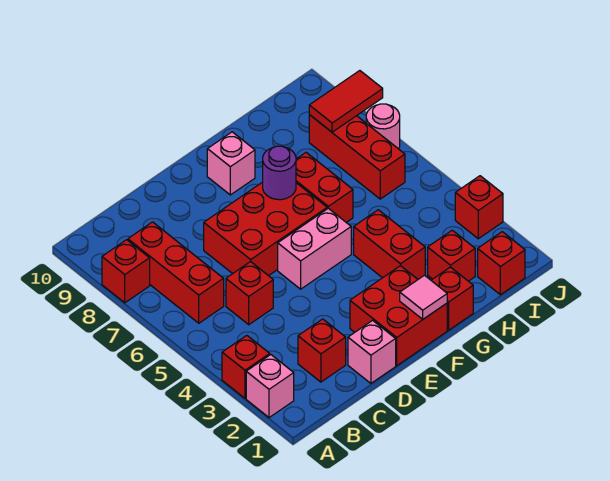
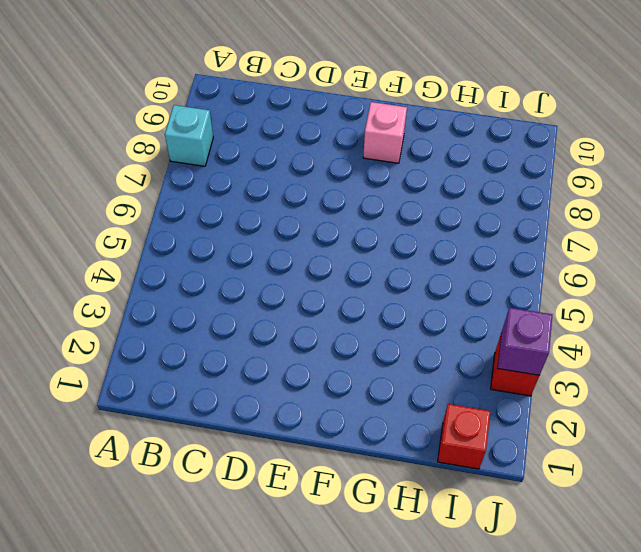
cyan brick A8 level 1 -> red brick A8 level 1
purple brick J3 level 2 -> none
none -> pink brick A2 level 1
none -> red brick A3 level 1
none -> red brick B6:B8 level 1

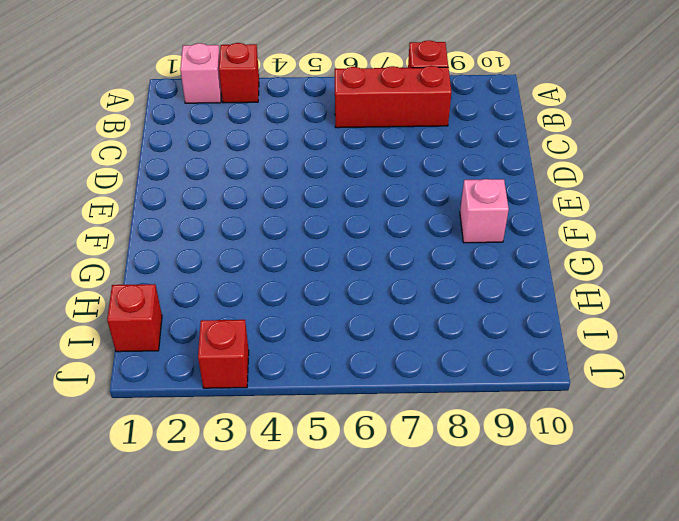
none -> red brick C2 level 1
none -> red brick C5 level 1
none -> pink brick D1 level 1

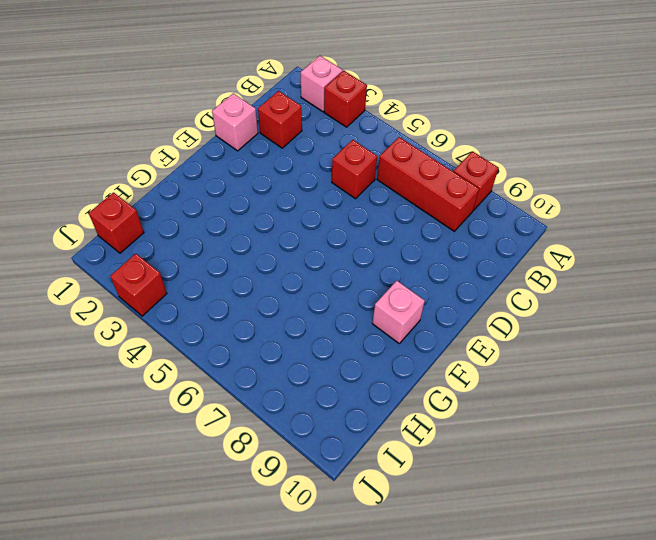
none -> red brick D6:F7 level 1
none -> red brick E1:F2 level 1
none -> pink brick E5:F5 level 1

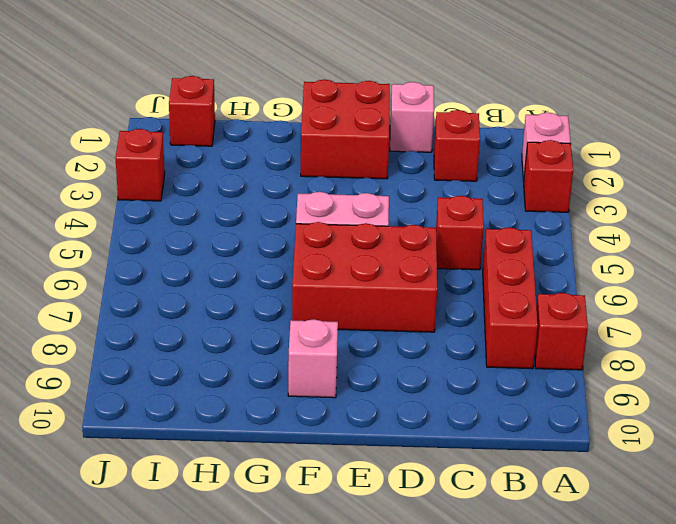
none -> red brick G1 level 1
none -> red brick G3:G4 level 1
none -> red brick G6:G7 level 1

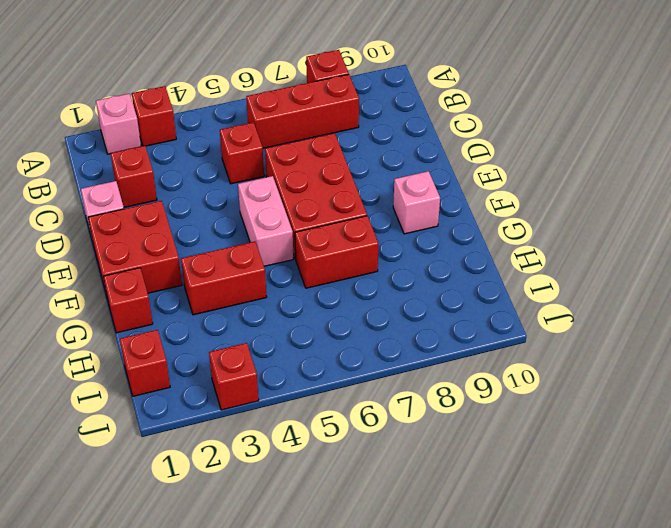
none -> red brick H2 level 1
none -> red brick I6:I8 level 1
none -> pink round brick J7 level 1

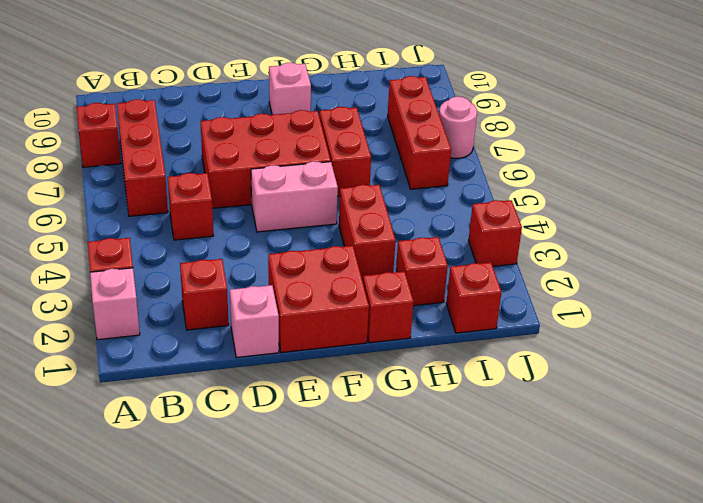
none -> pink tile F1 level 2
none -> purple round brick F7 level 2
none -> red tile I8:J8 level 2

